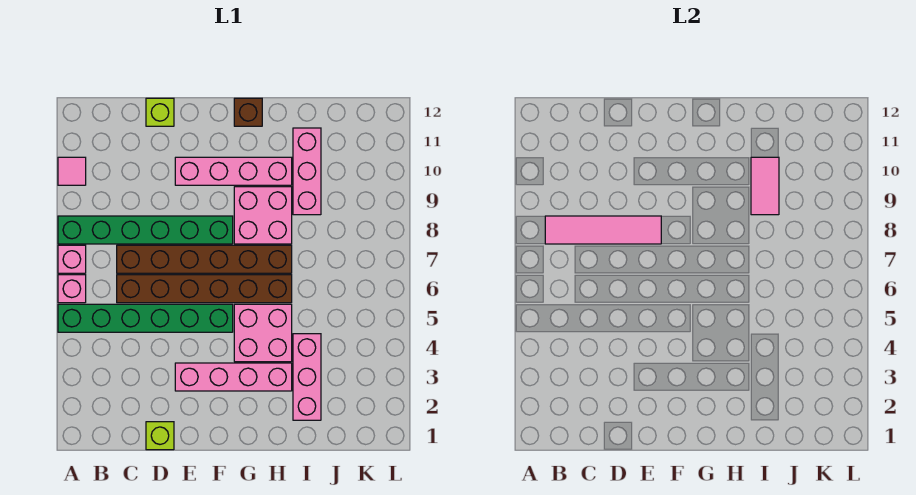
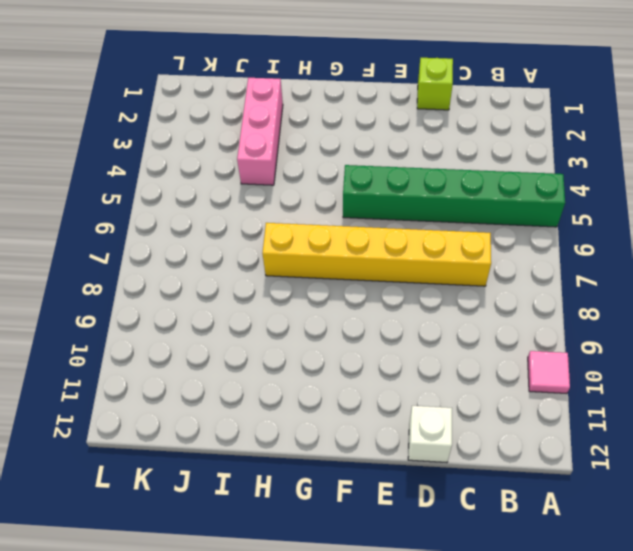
yellow brick C7:H7 level 1 -> brown brick C7:H7 level 1
white brick D12 level 1 -> lime brick D12 level 1
none -> pink brick A6 level 1
none -> pink brick A7 level 1
none -> green brick A8:F8 level 1

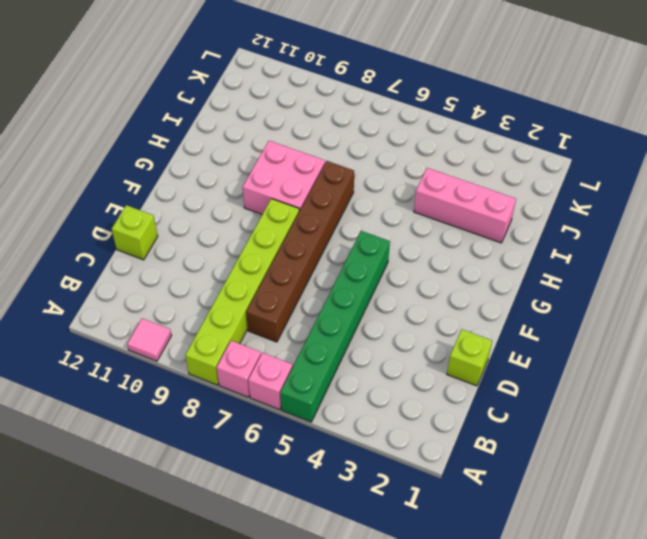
lime brick A8:F8 level 1 -> green brick A8:F8 level 1
none -> brown brick C6:H6 level 1
none -> pink brick E3:H3 level 1
none -> pink brick E10:H10 level 1

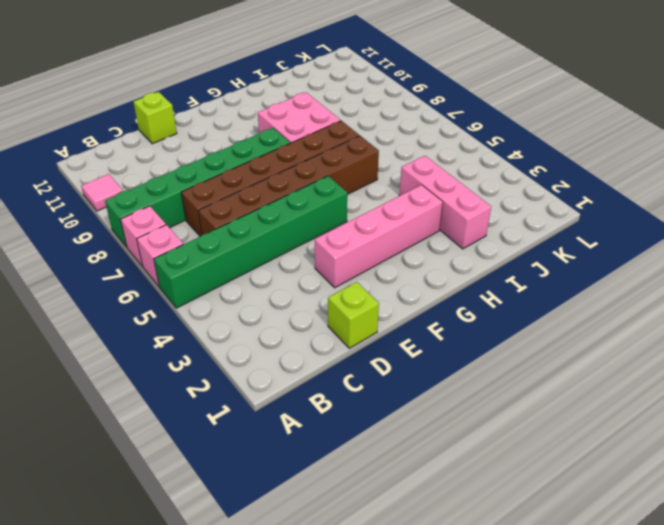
none -> pink brick E10:H10 level 1
none -> pink brick G4:H5 level 1
none -> brown brick G12 level 1

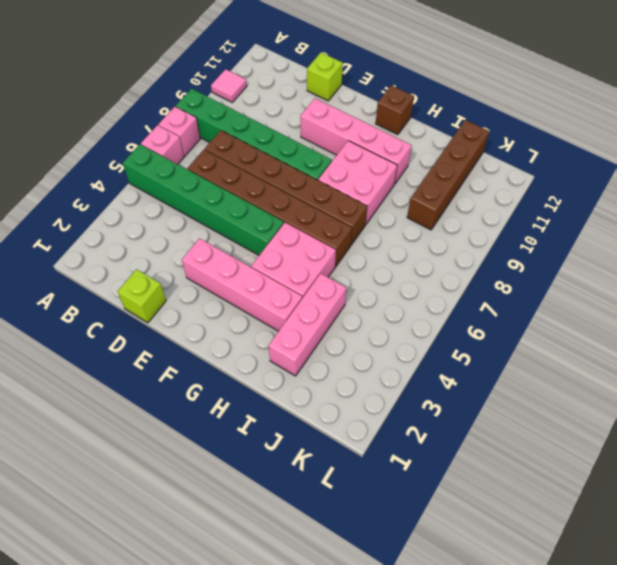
brown brick J9:J12 level 1 -> none
none -> pink brick I9:I11 level 1
none -> pink tile B8:E8 level 2
none -> pink tile I9:I10 level 2

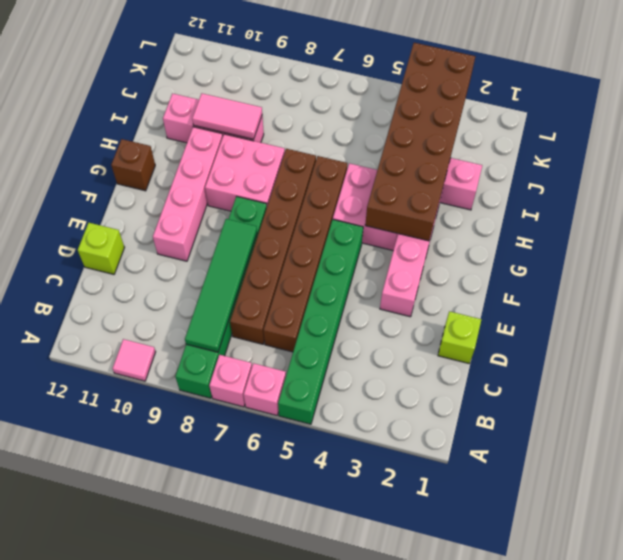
green tile B8:E8 level 2 -> pink tile B8:E8 level 2
brown brick G3:L4 level 2 -> none

